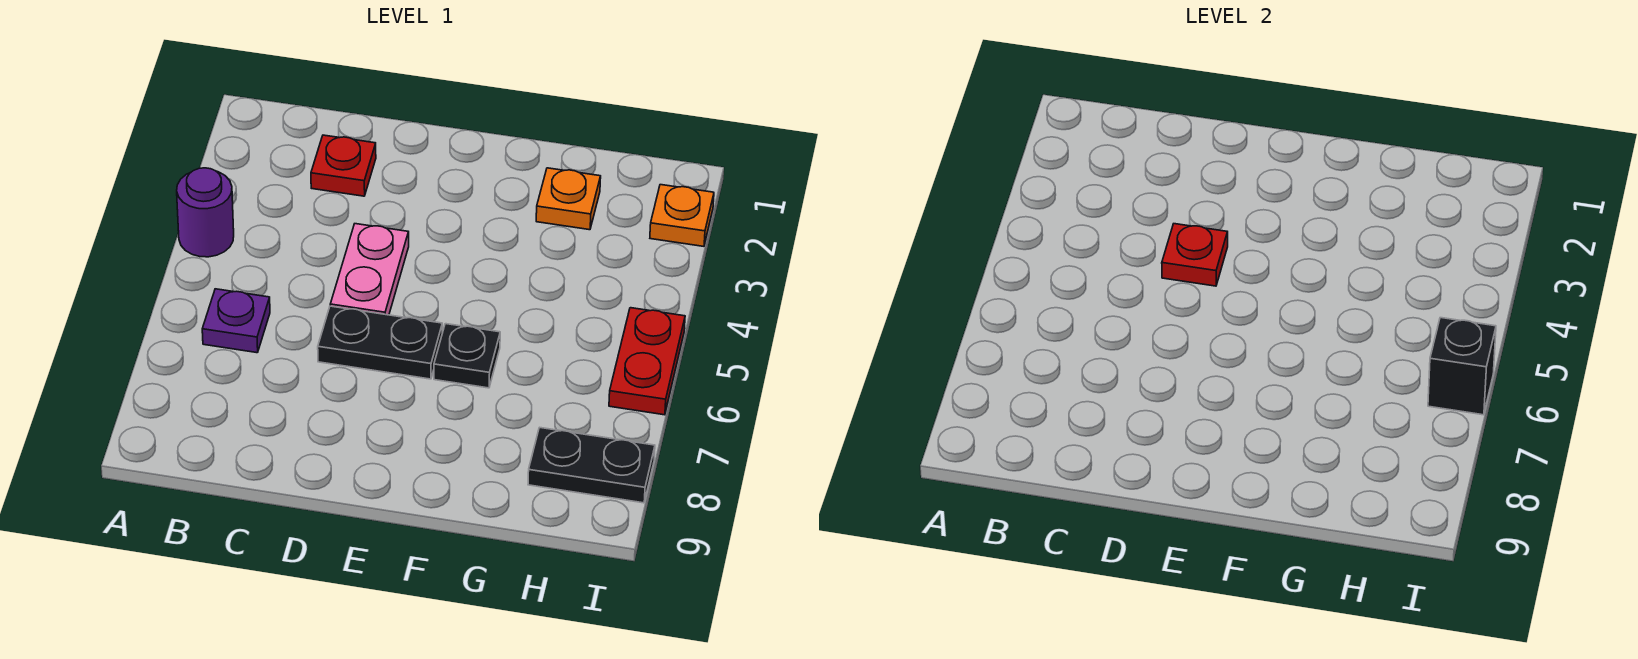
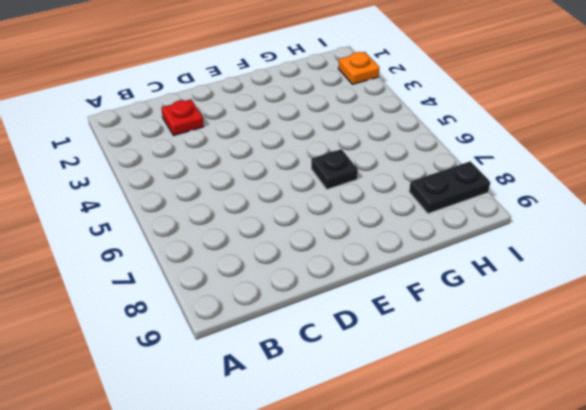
none -> purple round brick A4 level 1
none -> purple plate B6 level 1
none -> pink plate D4:D5 level 1

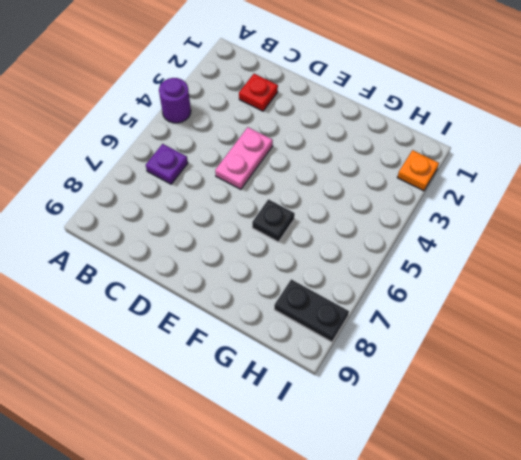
none -> black plate D6:E6 level 1
none -> orange plate G2 level 1
none -> red plate I5:I6 level 1

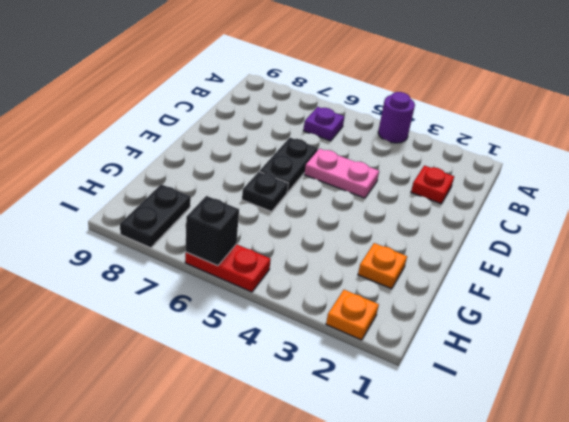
none -> red plate D4 level 2

